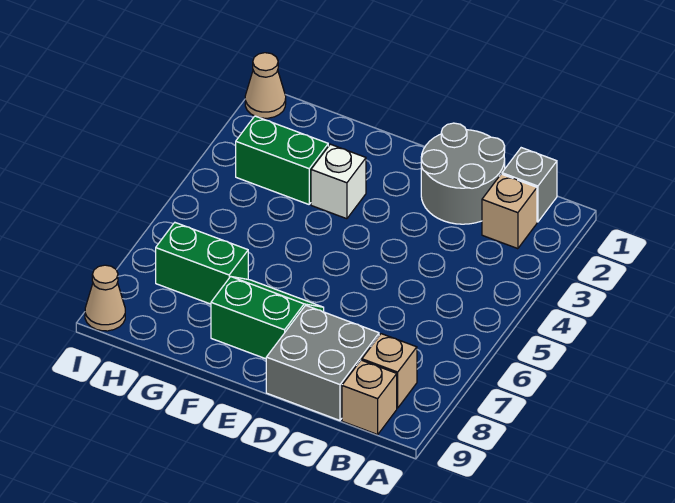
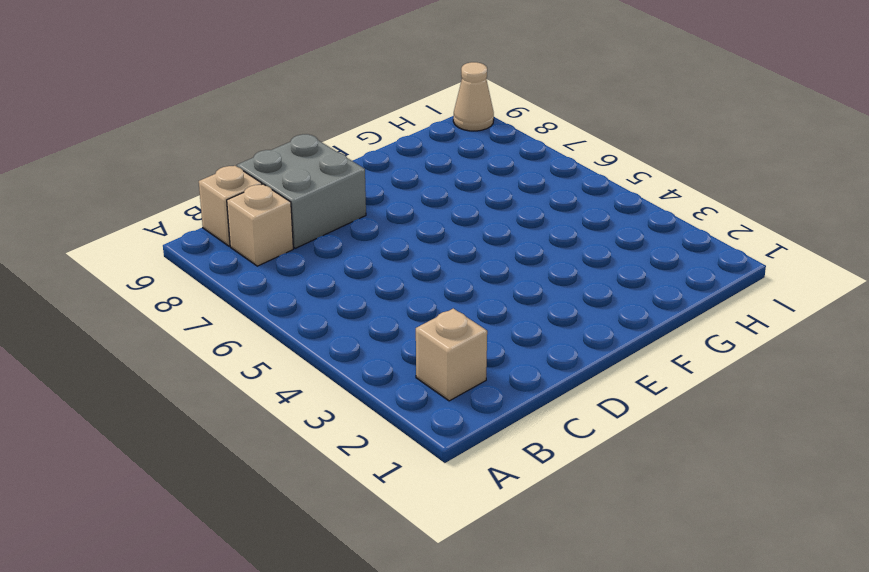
none -> grey brick B1 level 1
none -> grey round brick C1:D2 level 1
none -> green slope E7:F8 level 1 top 8

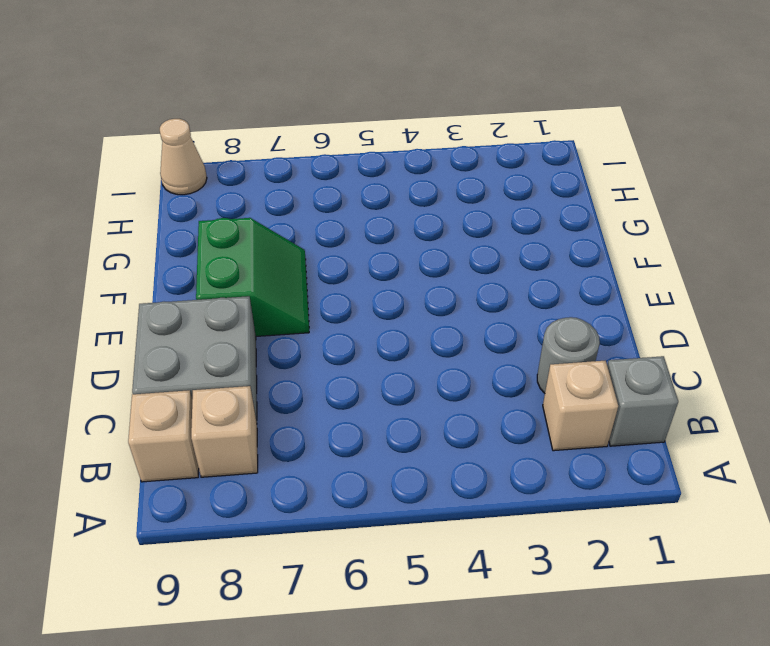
grey round brick C2 level 1 -> grey round brick C1:D2 level 1
none -> white brick F3 level 1
none -> green brick G3:H3 level 1
none -> green brick G7:H7 level 1

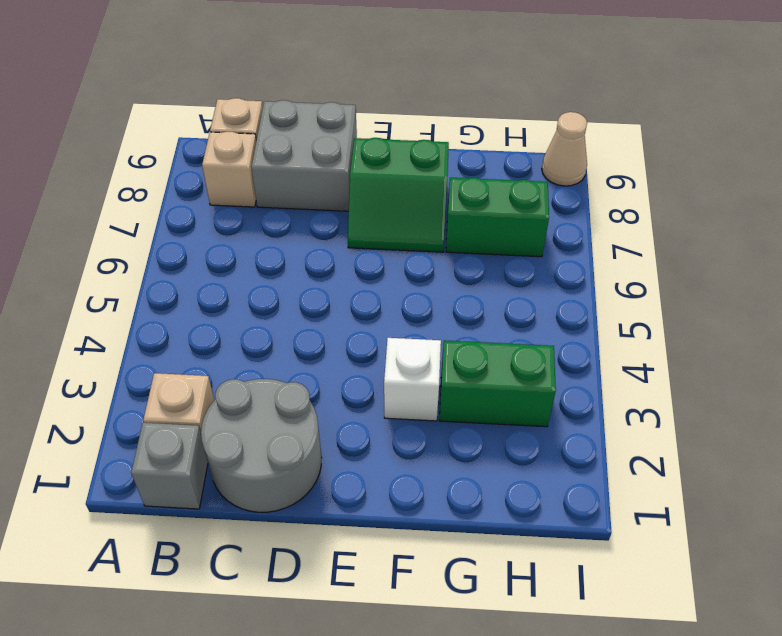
none -> tan cone I1 level 1

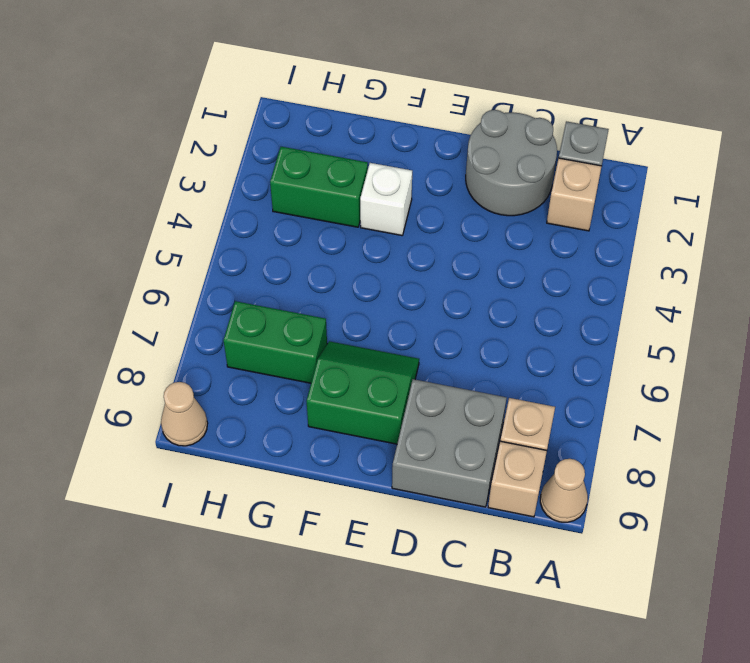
tan cone A9 level 1 -> tan cone I1 level 1

